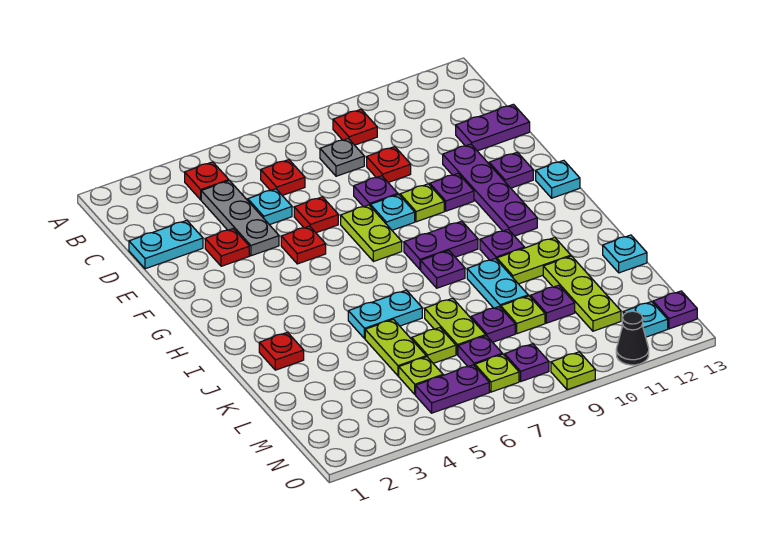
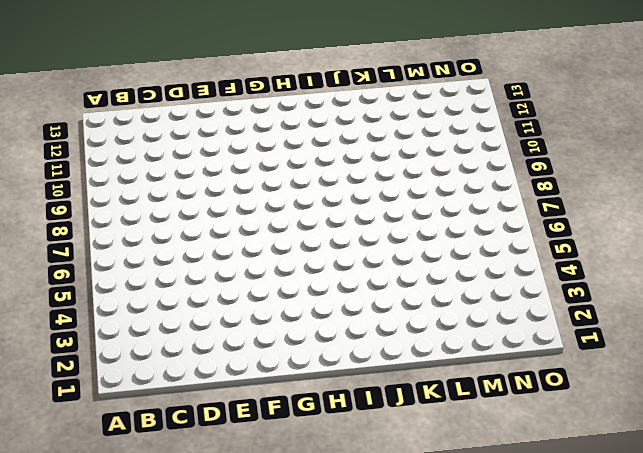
none -> red plate B4 level 1
none -> red plate B9 level 1
none -> grey plate C4:E4 level 1
none -> red plate C6 level 1

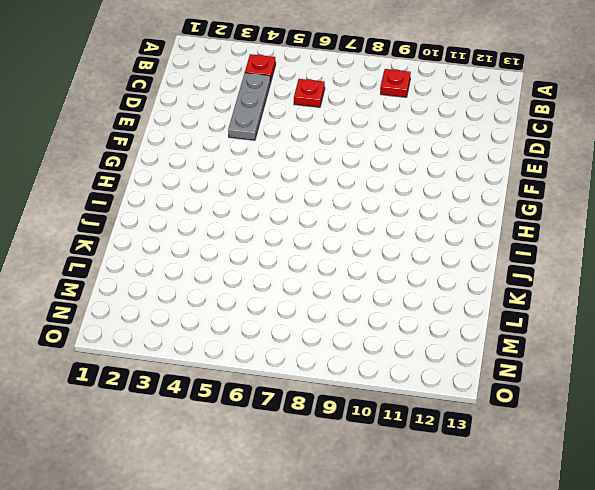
none -> grey plate C8 level 1
none -> cyan plate D1:D2 level 1
none -> cyan plate D5 level 1
none -> red plate D9 level 1

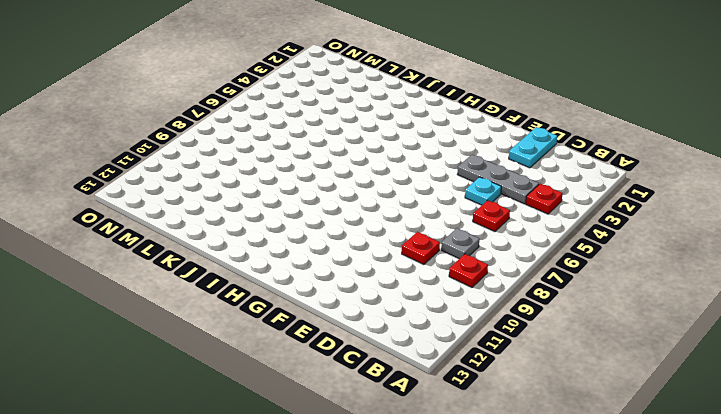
none -> purple plate D12:D13 level 1
none -> red plate E3 level 1
none -> red plate E6 level 1
none -> purple plate E8 level 1

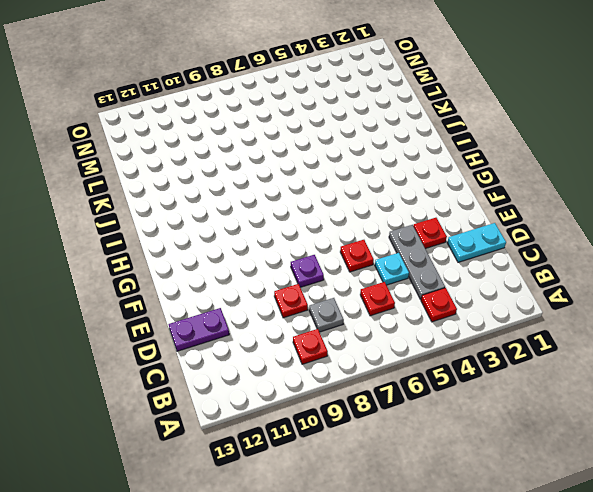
none -> purple plate E11:H11 level 1
none -> red plate F5 level 1
none -> lime plate F7:G7 level 1
none -> cyan plate F8 level 1

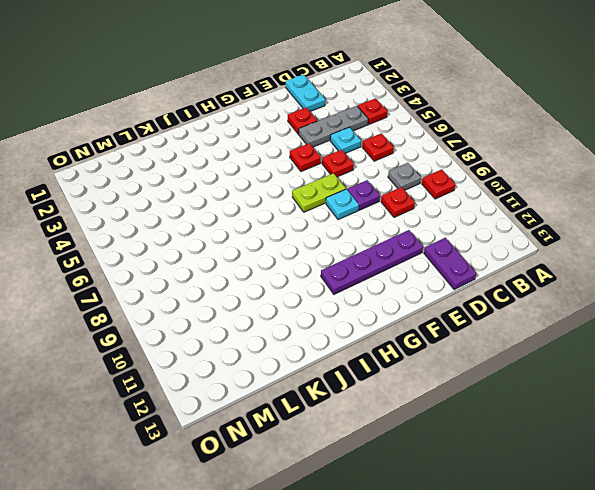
none -> lime plate F9 level 1
none -> purple plate F10 level 1
none -> purple plate F12 level 1
none -> cyan plate G13 level 1

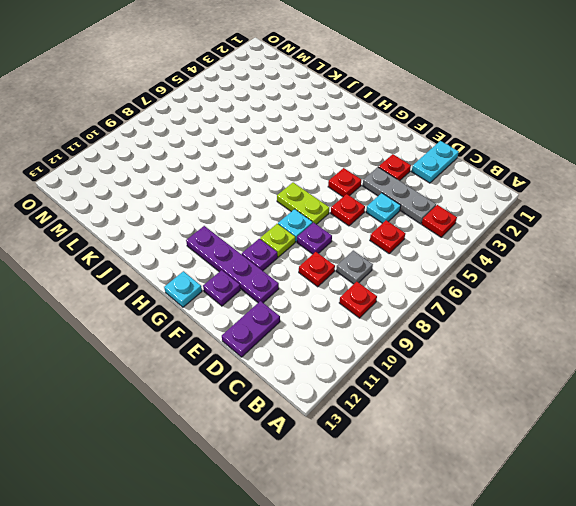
none -> purple plate H8:H9 level 1
none -> purple plate I8 level 1
none -> purple plate I10 level 1
none -> red plate J2 level 1

